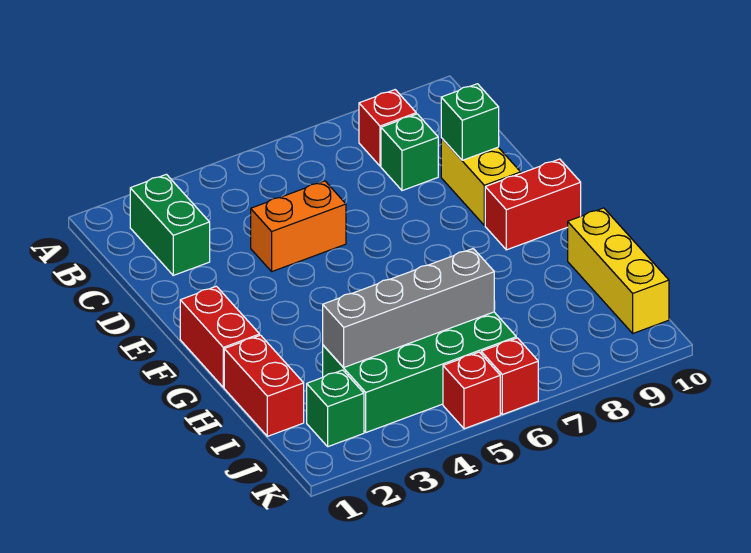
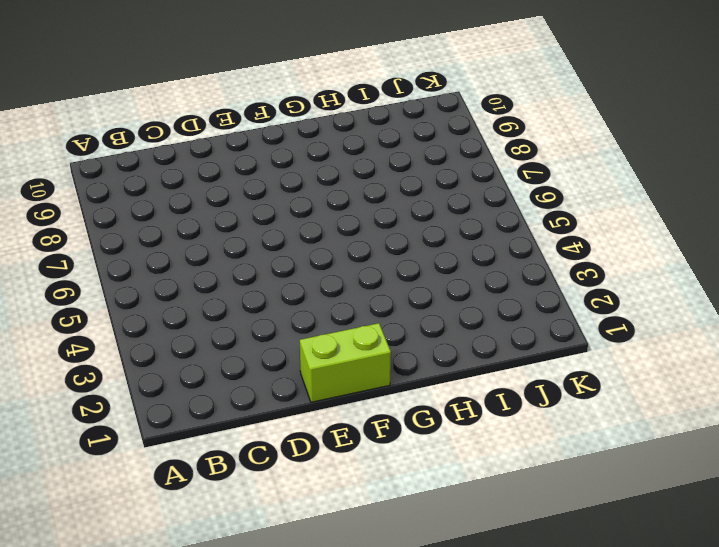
lime brick E1:F1 level 1 -> red brick F1:G1 level 1
none -> green brick B2:C2 level 1
none -> red brick B8 level 1
none -> green brick C8 level 1

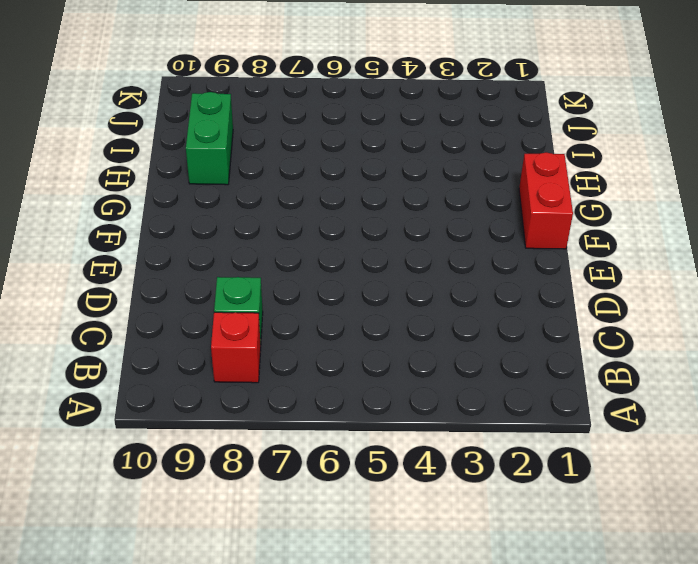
green brick H9:I9 level 1 -> green brick B2:C2 level 1
none -> orange brick D4:D5 level 1
none -> yellow brick D9:E9 level 1
none -> red brick F9:F10 level 1

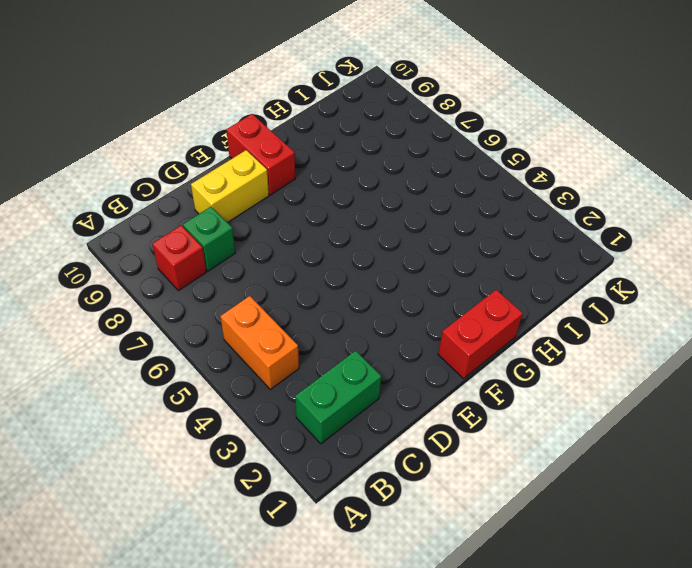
orange brick B4:B5 level 1 -> orange brick D4:D5 level 1
none -> red brick H1:I1 level 1
none -> yellow brick H10:J10 level 1
none -> green brick I3:J6 level 1

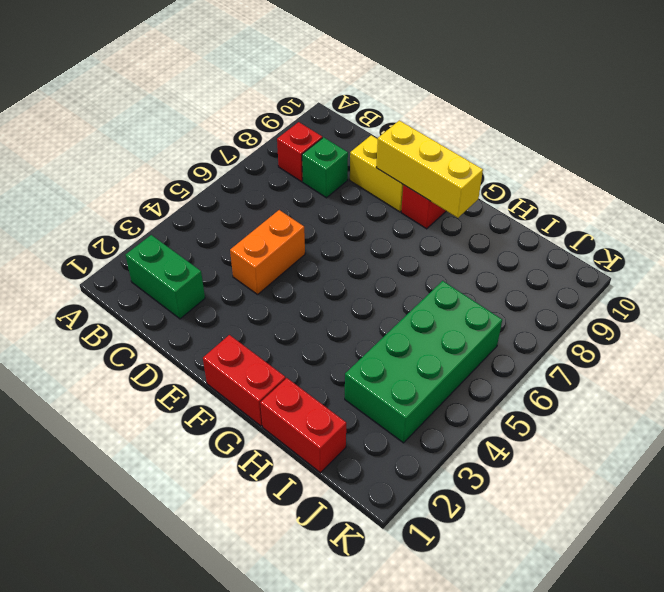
yellow brick E9:G9 level 2 -> yellow brick H10:J10 level 1
none -> green brick J2 level 1
none -> red brick K5 level 1
none -> red brick K6 level 1

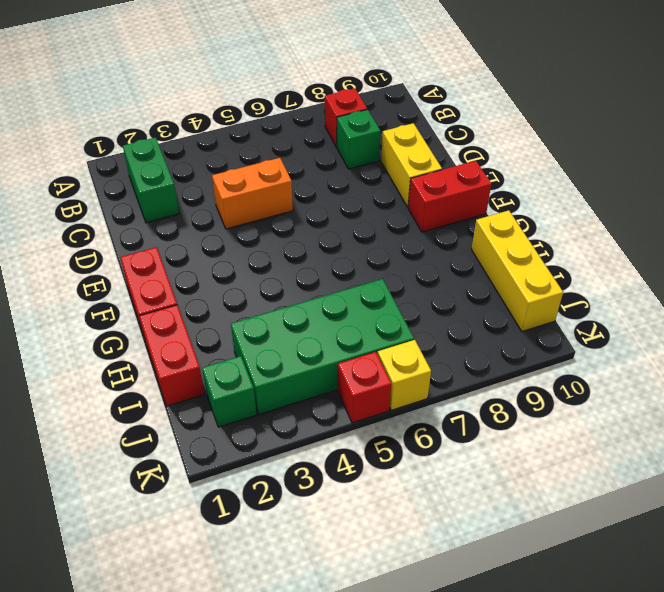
yellow brick K6 level 1 -> red brick K6 level 1
none -> green brick D9 level 2
none -> grey brick I3:I6 level 2

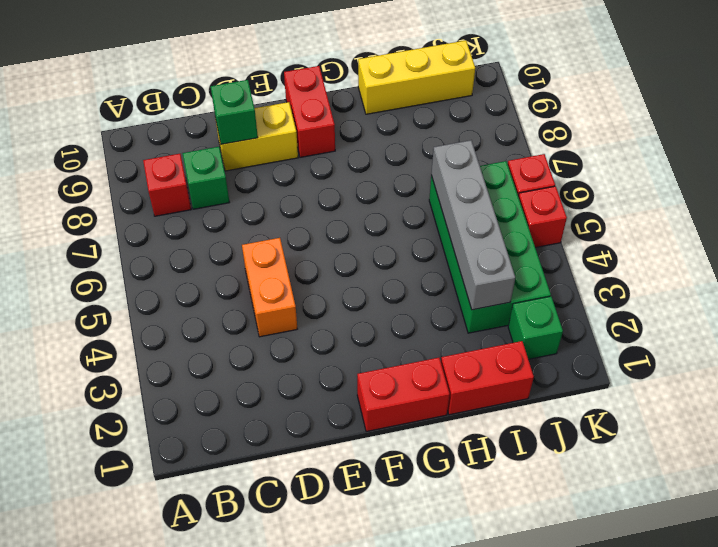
none -> green brick B2:C2 level 1

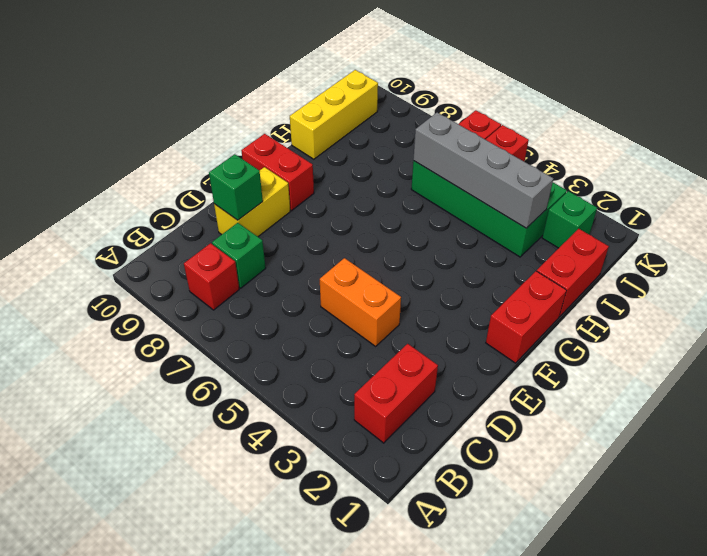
red brick B2:C2 level 1 -> green brick B2:C2 level 1

